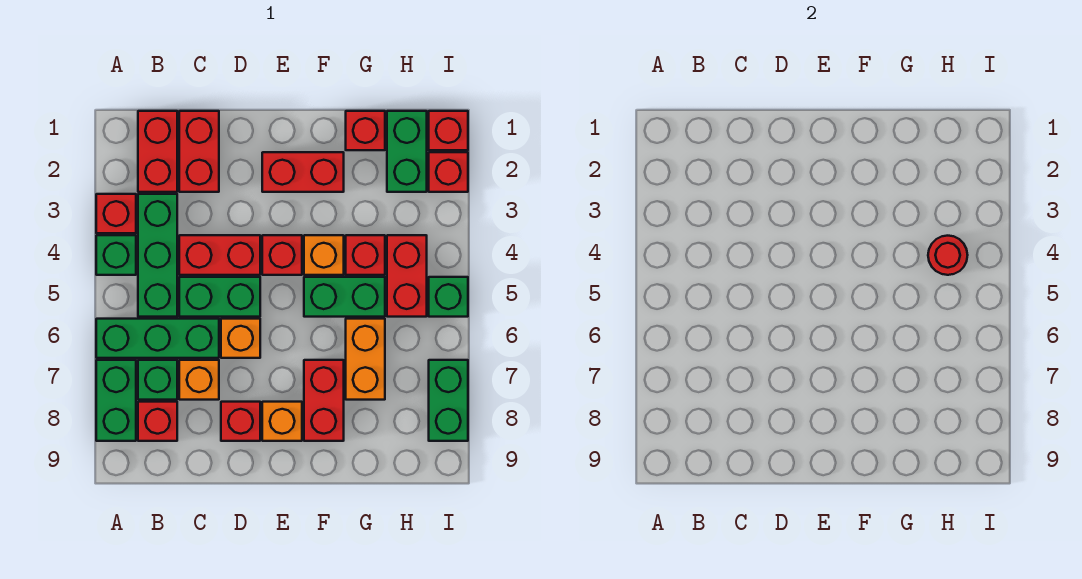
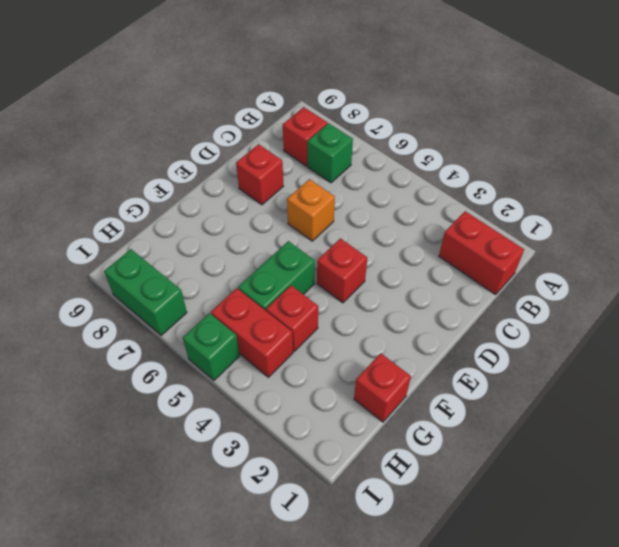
none -> red brick A3 level 1
none -> green brick A4 level 1
none -> green brick A6:C6 level 1
none -> green brick A7:A8 level 1

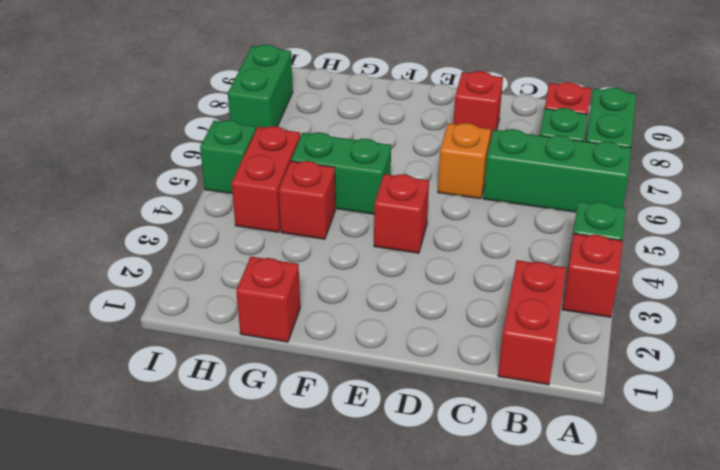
none -> green brick B3:B5 level 1
none -> red brick C1:C2 level 1
none -> red brick C4:D4 level 1
none -> green brick C5:D5 level 1

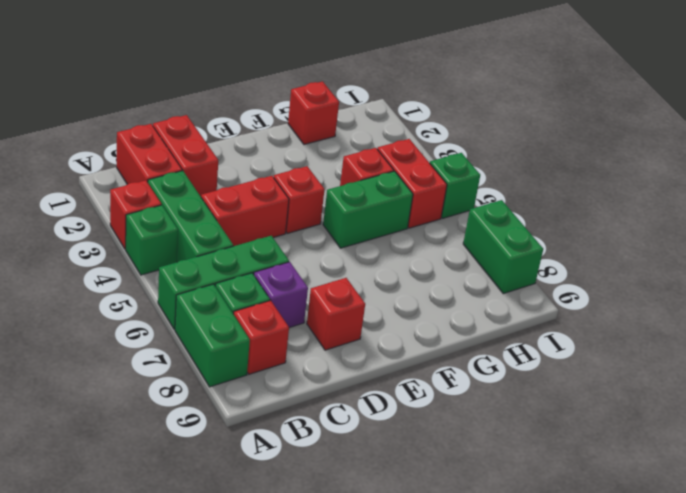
purple brick C7 level 1 -> orange brick C7 level 1
none -> green brick C5:D5 level 1
none -> orange brick D6 level 1
none -> red brick E2:F2 level 1
none -> orange brick E8 level 1

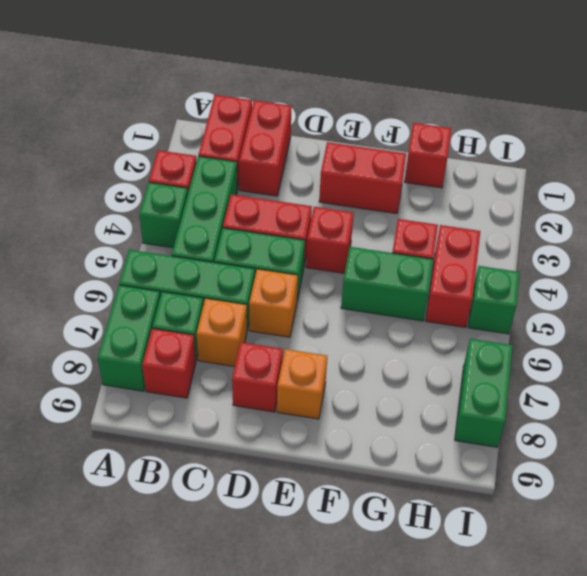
none -> orange brick F4 level 1
none -> red brick F7:F8 level 1
none -> orange brick G6:G7 level 1
none -> green brick H1:H2 level 1

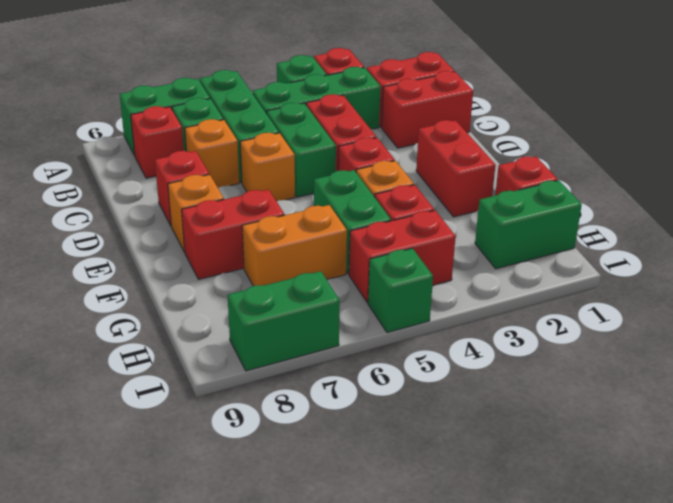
none -> red brick I1 level 1
none -> red brick I2 level 1
none -> red round brick H4 level 2

